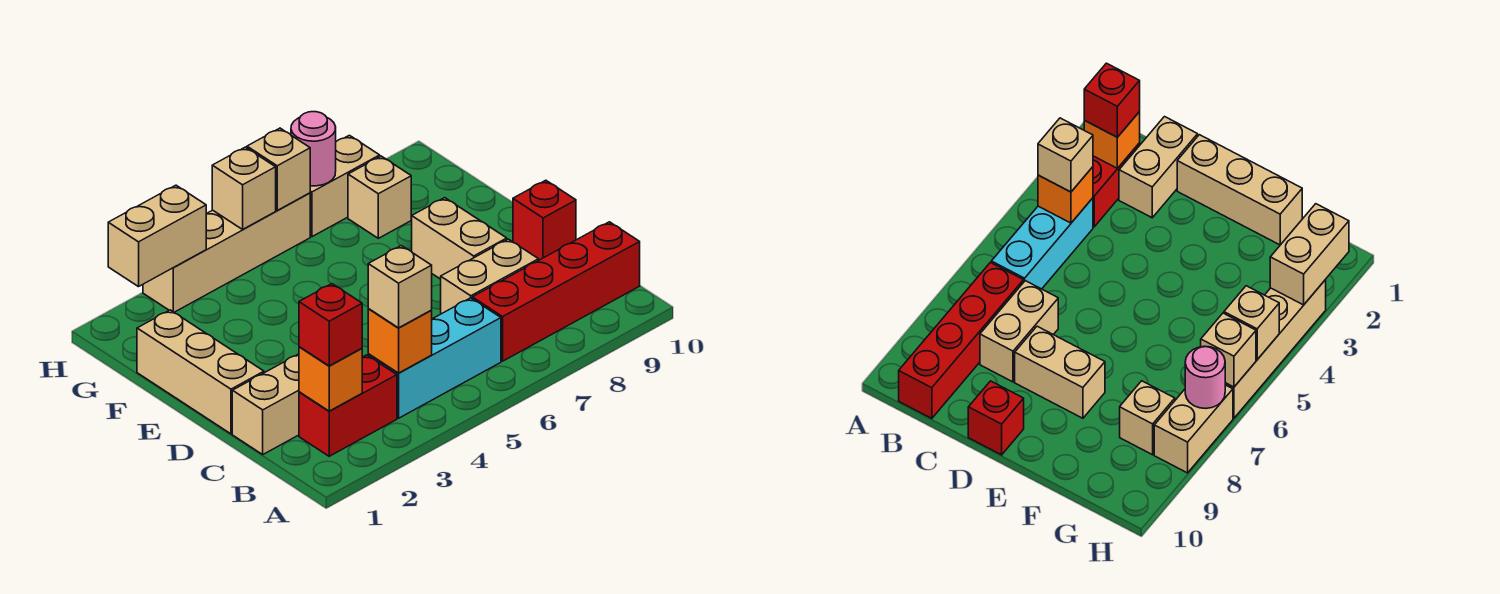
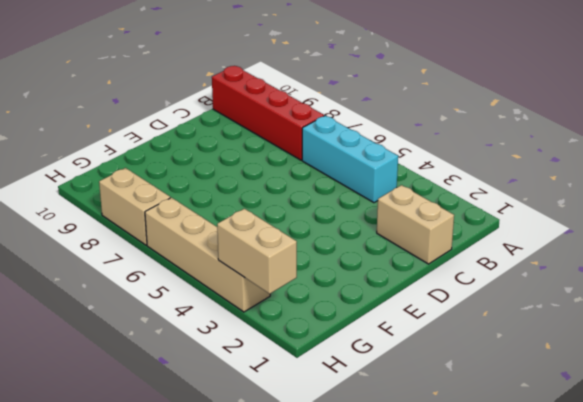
none -> red brick B2:B3 level 1
none -> tan brick C7:C8 level 1
none -> tan brick D1:F1 level 1

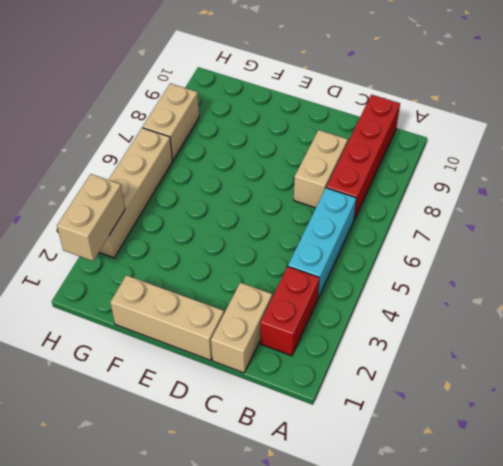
none -> tan brick D8:E8 level 1
none -> red brick D10 level 1
none -> tan brick G8 level 1

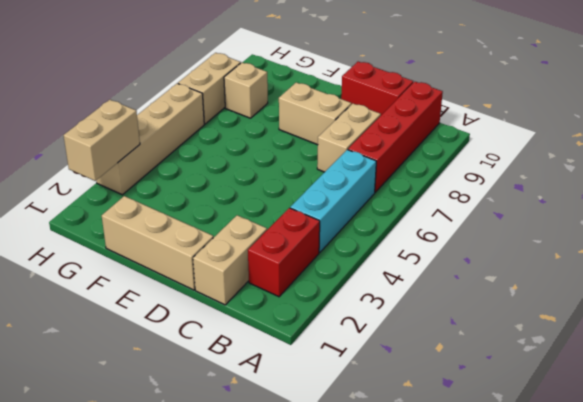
red brick C10:D10 level 1 -> red brick D10 level 1
none -> orange brick B2 level 2
none -> orange brick B4 level 2
none -> tan brick H5 level 2

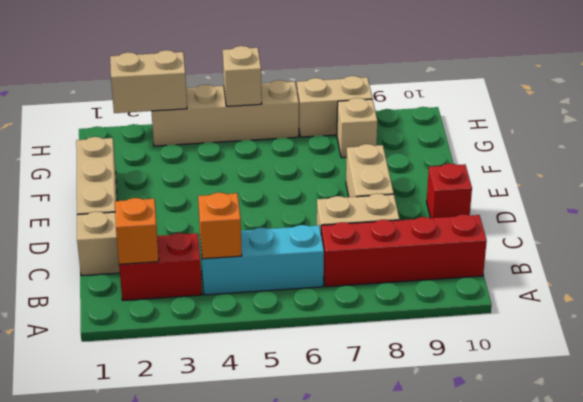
none -> tan brick H6 level 2
none -> pink round brick H7 level 2
none -> red brick B2 level 3

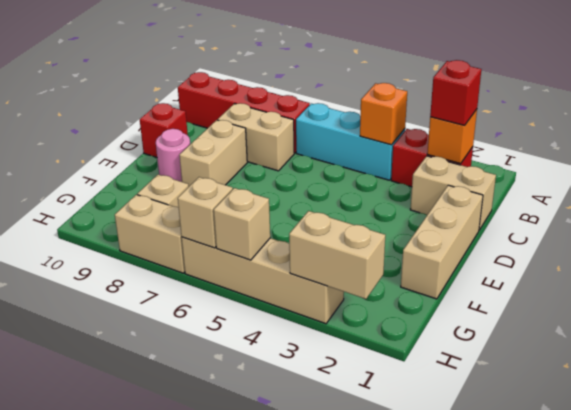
pink round brick E9 level 1 -> pink round brick H7 level 2
none -> tan brick B4 level 3

